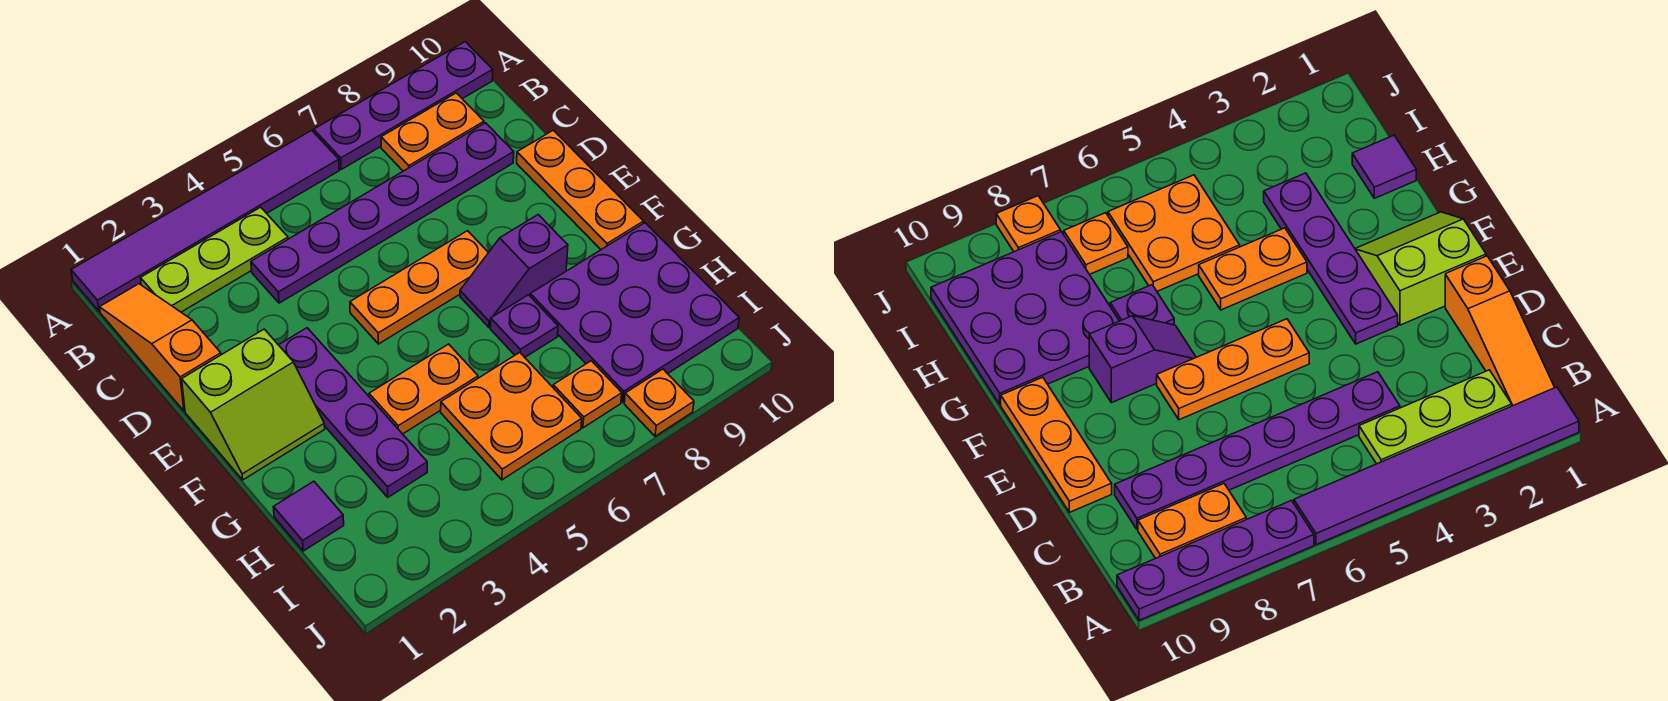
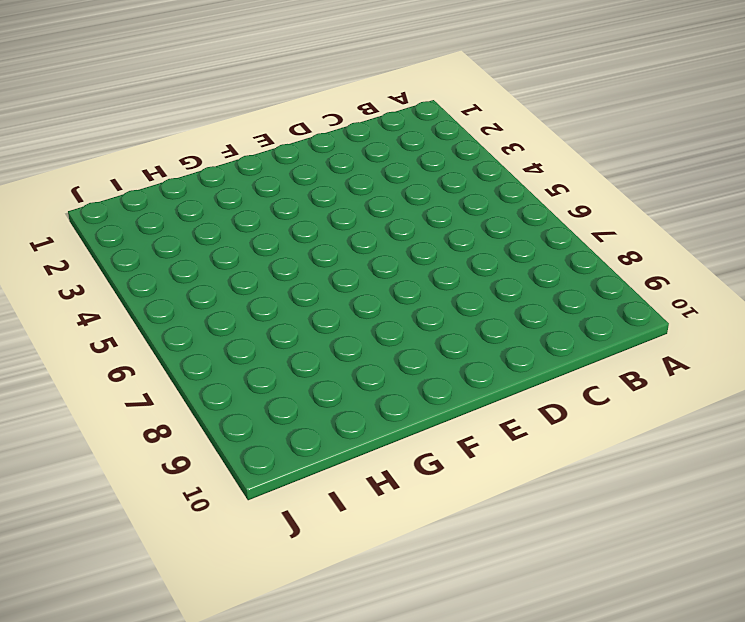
none -> purple tile A1:A6 level 1
none -> purple plate A7:A10 level 1
none -> orange slope B1:D1 level 1 top D

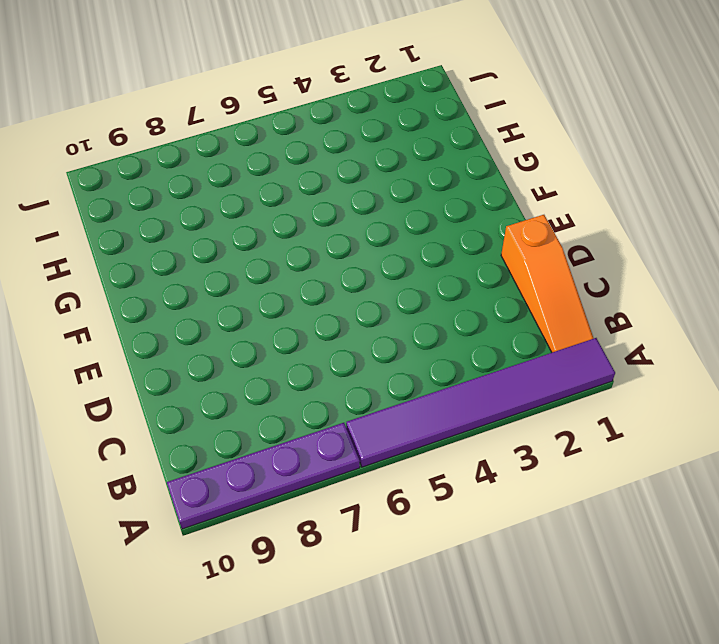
none -> lime plate B2:B4 level 1
none -> orange plate B8:B9 level 1
none -> purple plate C4:C9 level 1

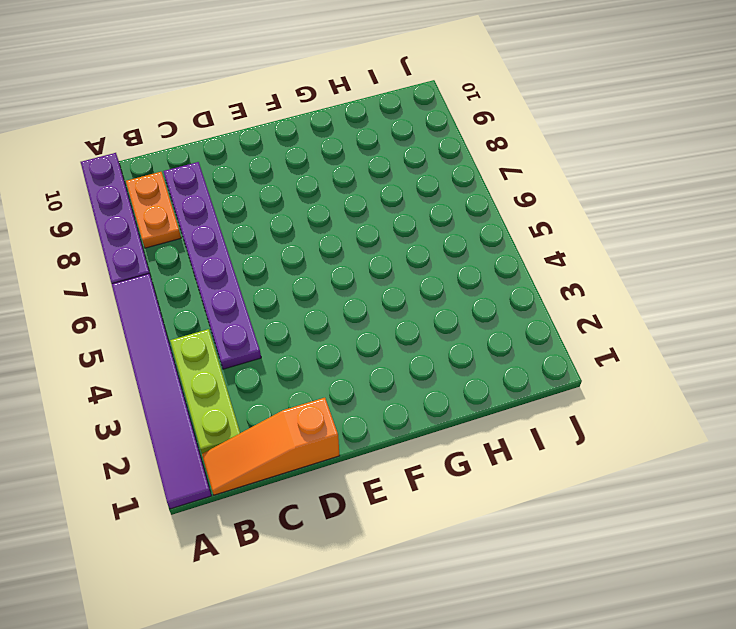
none -> orange plate D10:F10 level 1
none -> lime slope E1:F2 level 1 top E
none -> purple plate E3:H3 level 1

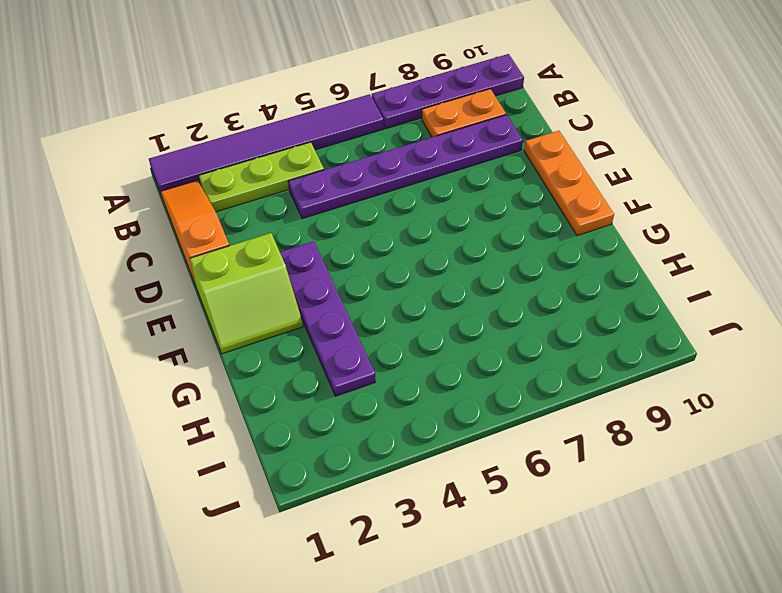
none -> orange plate E5:E7 level 1
none -> purple slope F7:F8 level 1 top 8
none -> orange plate G4:G5 level 1

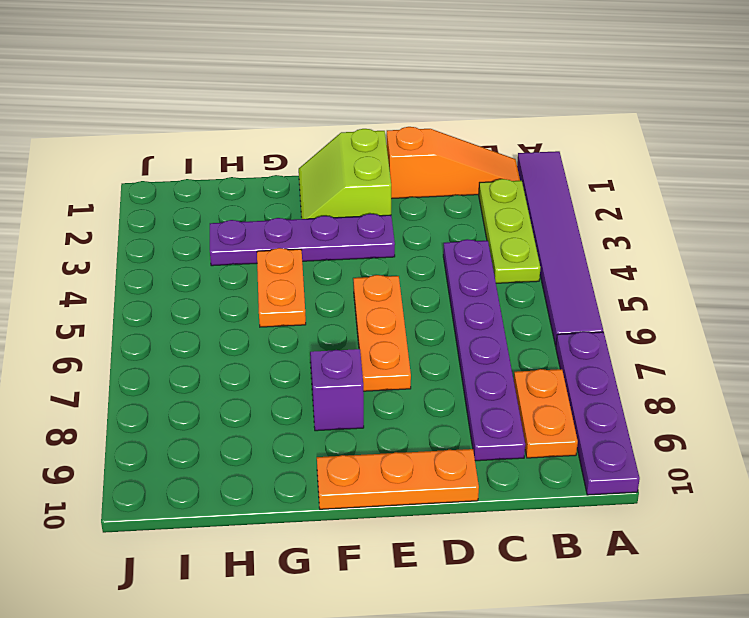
none -> purple plate G7 level 1
none -> purple plate G8:I10 level 1
none -> purple tile H1 level 1

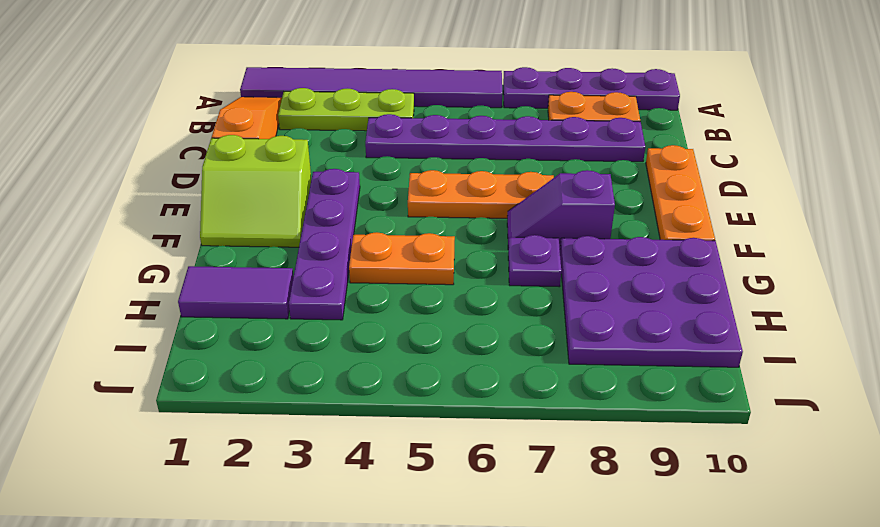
purple tile H1:H2 level 1 -> purple tile H1 level 1
none -> orange plate H5:I6 level 1
none -> orange plate I7 level 1
none -> orange plate J8 level 1

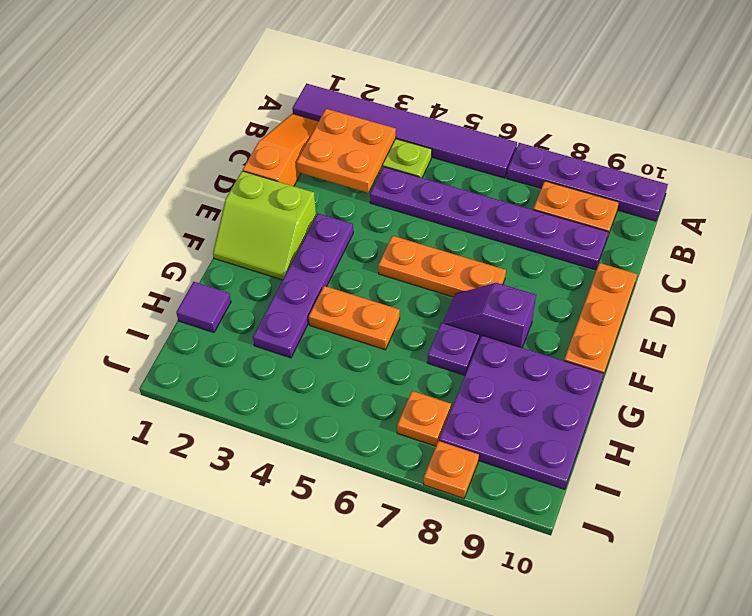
orange plate B2:C3 level 2 -> orange plate H5:I6 level 1

